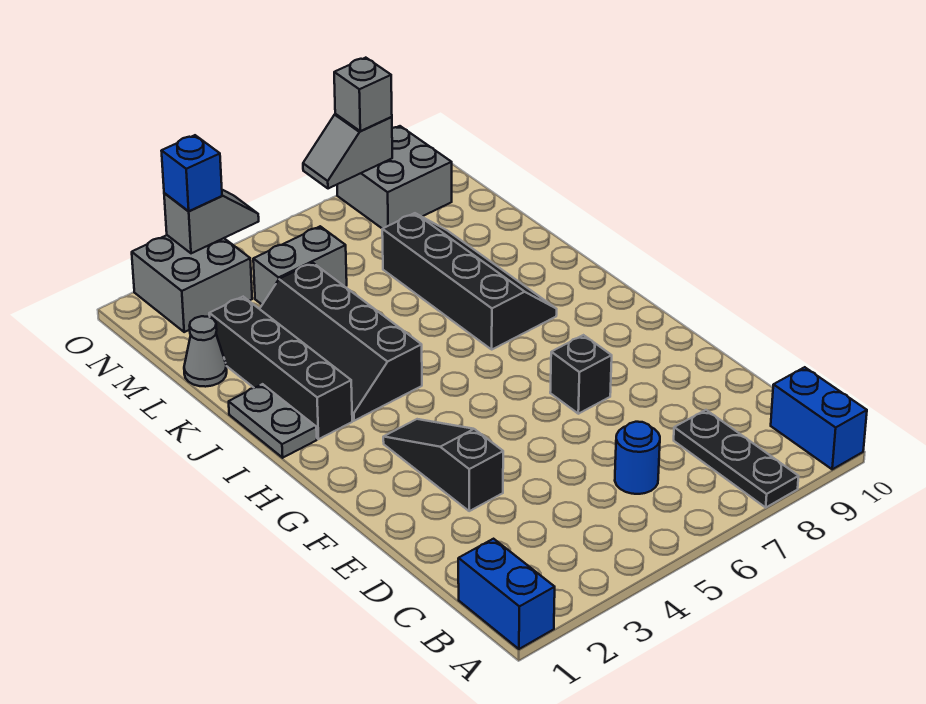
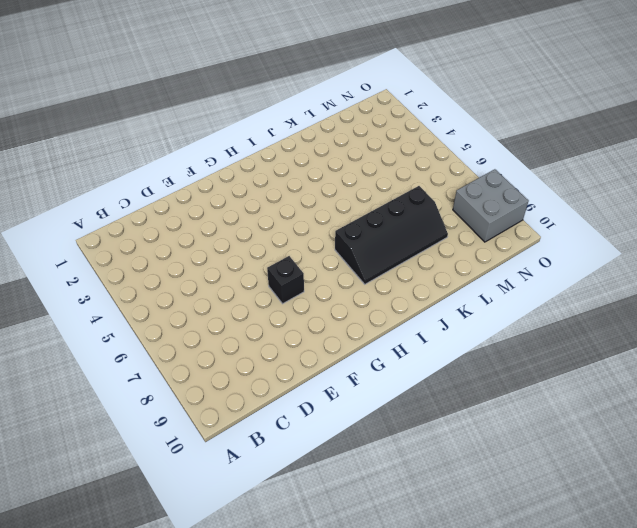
none -> blue brick A1:B1 level 1
none -> black plate A8:C8 level 1
none -> blue brick A10:B10 level 1

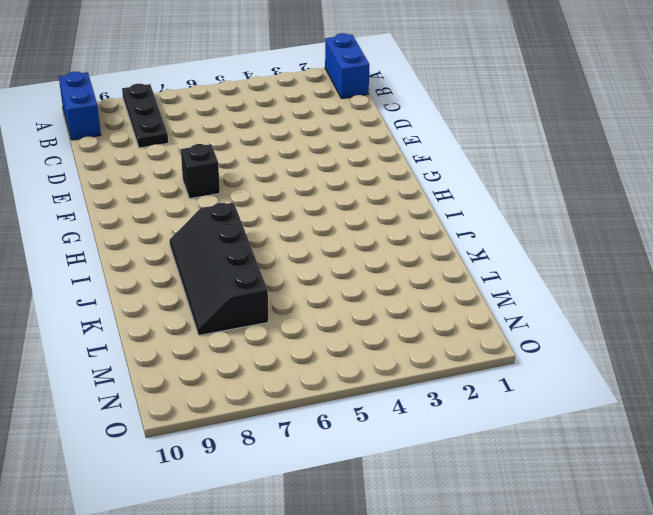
none -> blue round brick C6 level 1
none -> black slope E3:G3 level 1 top E
none -> grey plate I1:J1 level 1

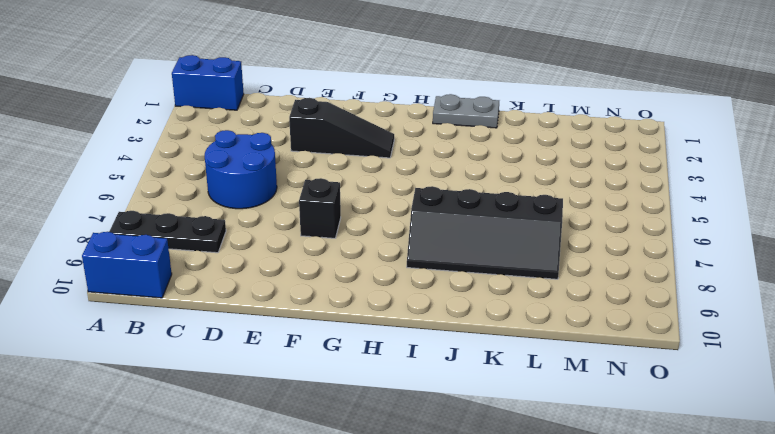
blue round brick C5:D6 level 1 -> blue round brick C6 level 1
none -> black brick I2:L2 level 1
none -> black slope I3:L4 level 1 top 4
none -> grey cone L1 level 1

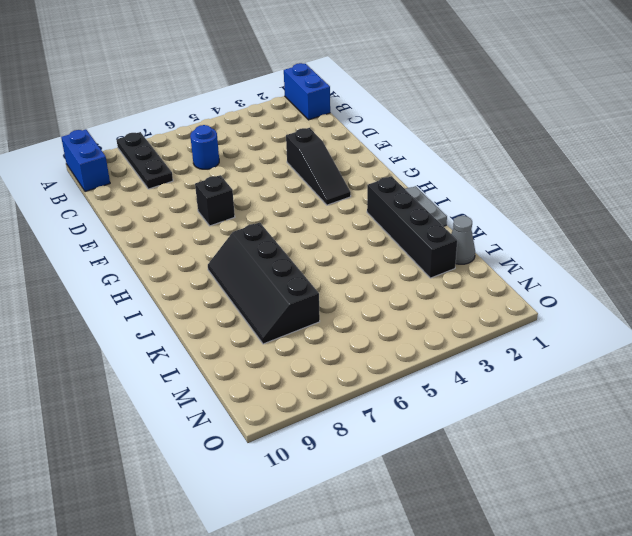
none -> black slope I3:L4 level 1 top 4
none -> grey brick M4:M5 level 1
none -> grey brick N2:O3 level 1

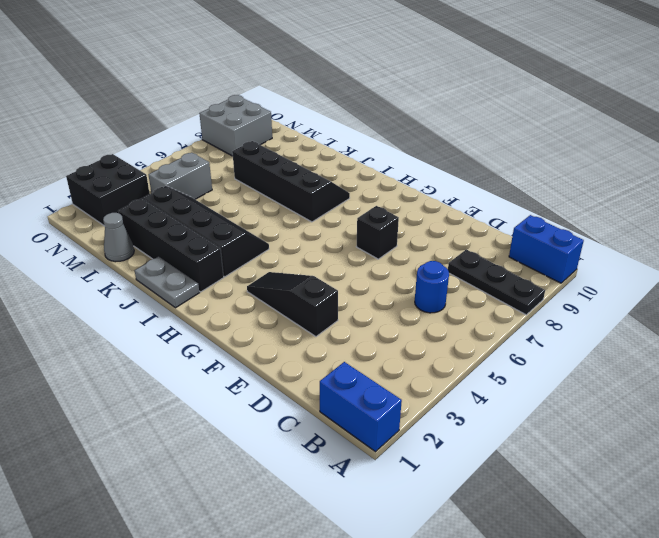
black slope I3:L4 level 1 top 3 -> black slope I3:L4 level 1 top 4
black brick N2:O3 level 1 -> grey brick N2:O3 level 1
none -> grey slope O3:O4 level 2 top 3
none -> grey slope O7:O8 level 2 top 8
none -> blue brick O3 level 3

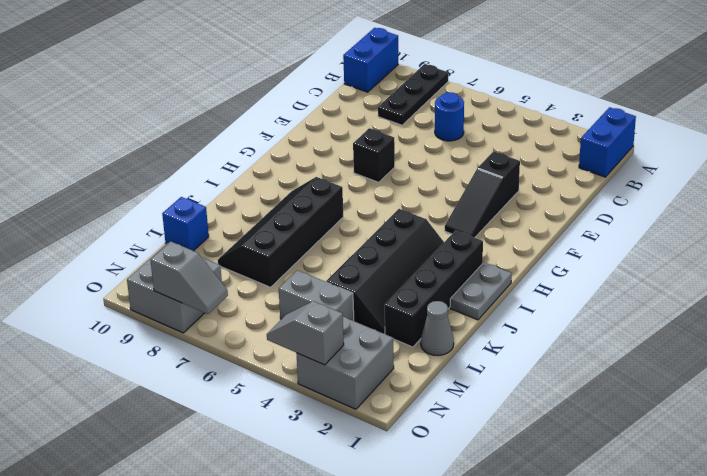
blue brick L10 level 1 -> blue brick O3 level 3
none -> grey brick O8 level 3

